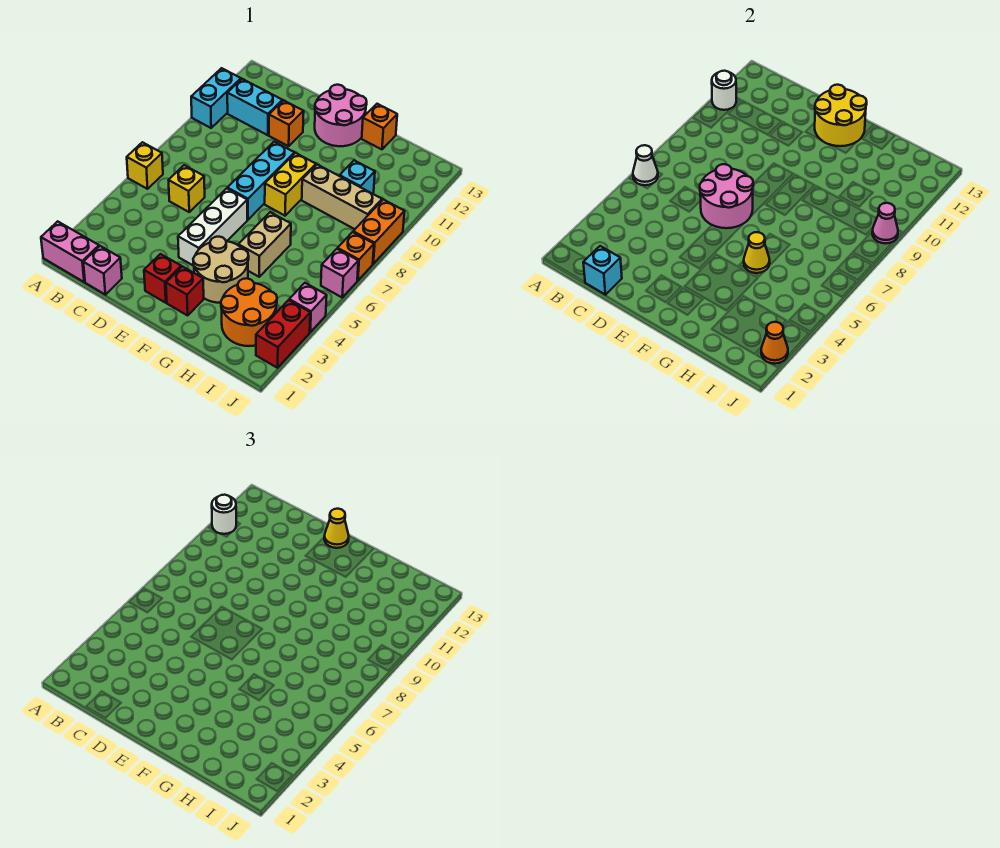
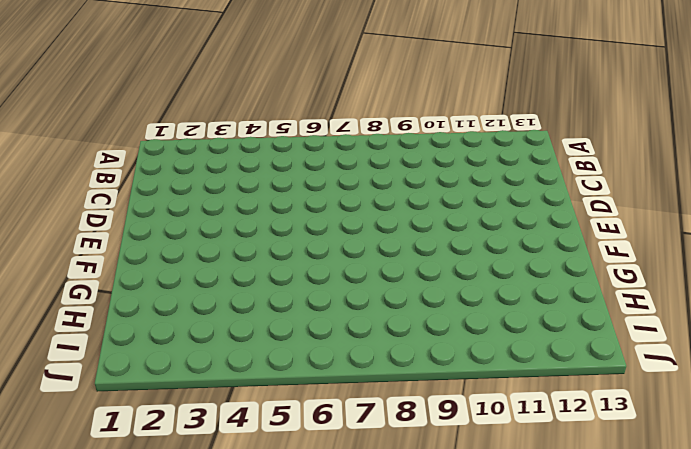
none -> pink brick A1:B1 level 1
none -> yellow brick A6 level 1
none -> cyan brick A10:A11 level 1
none -> cyan brick B11:C11 level 1

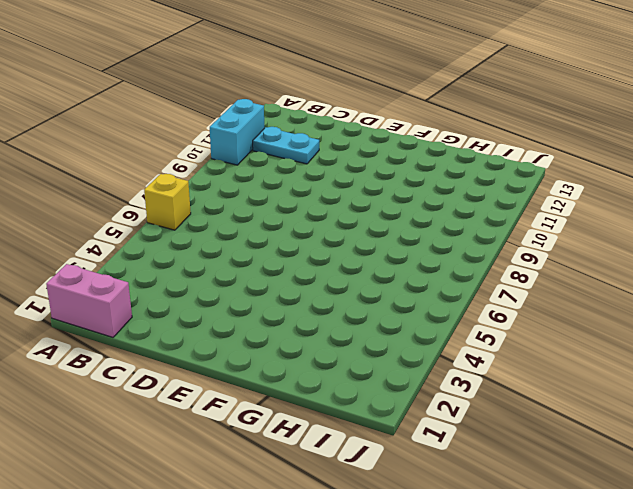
cyan plate B11:C11 level 1 -> cyan brick B11:C11 level 1
none -> pink brick C1 level 1
none -> yellow brick C6 level 1
none -> orange brick D11 level 1
none -> red brick E2 level 1

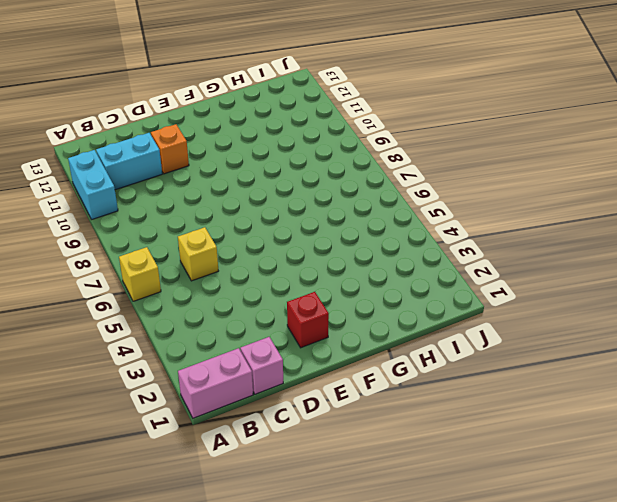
none -> white brick E4:E6 level 1
none -> cyan brick E7:E9 level 1
none -> pink round brick E12:F13 level 1
none -> red brick F2 level 1

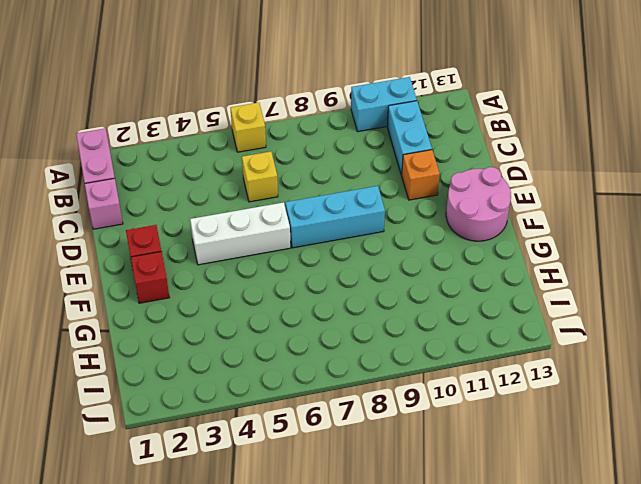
none -> tan round brick F3:G4 level 1
none -> yellow brick F8:F9 level 1
none -> tan brick G5:G6 level 1
none -> tan brick G9:I9 level 1

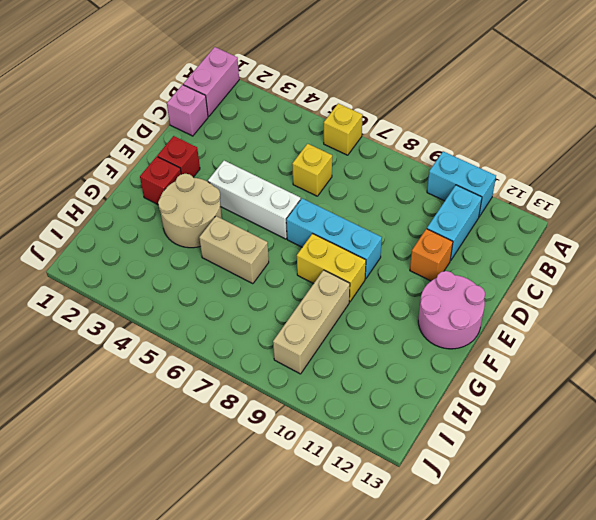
none -> orange brick G13 level 1
none -> orange round brick H2:I3 level 1
none -> cyan brick H10 level 1
none -> red brick J2:J3 level 1

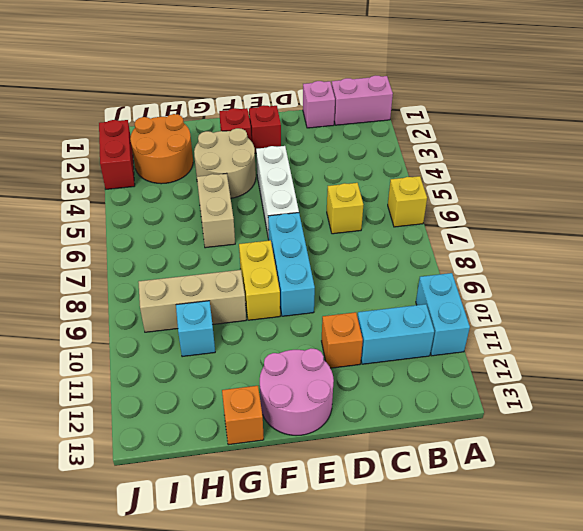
none -> pink brick J4 level 1
none -> pink brick J6 level 1
none -> orange brick J7 level 1
none -> orange brick J8:J9 level 1

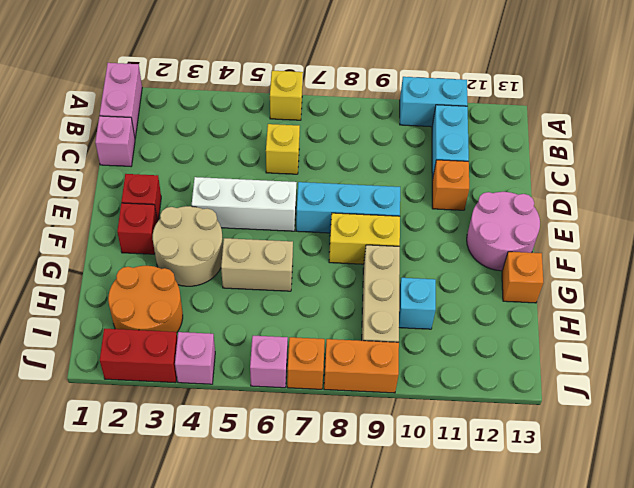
none -> white cone A6 level 2
none -> white round brick A11 level 2
none -> cyan brick C1 level 2
none -> pink round brick D6:E7 level 2

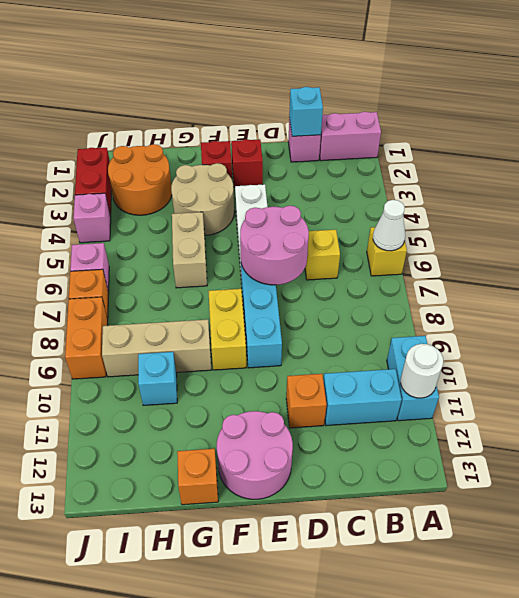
none -> yellow round brick E12:F13 level 2
none -> yellow cone G5 level 2
none -> orange cone J2 level 2
none -> pink cone J9 level 2

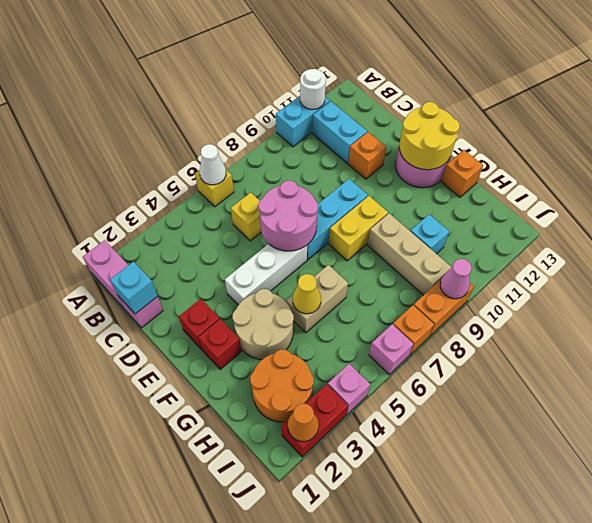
none -> white round brick A11 level 3
none -> yellow cone E13 level 3

